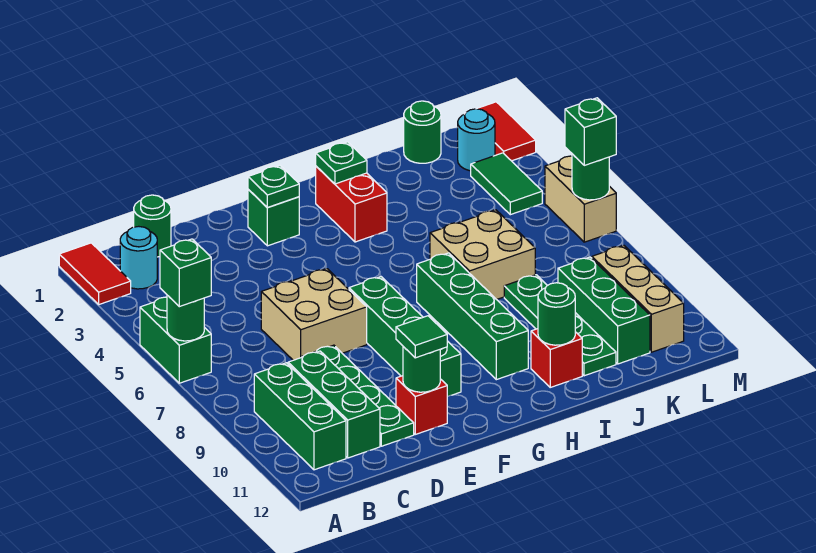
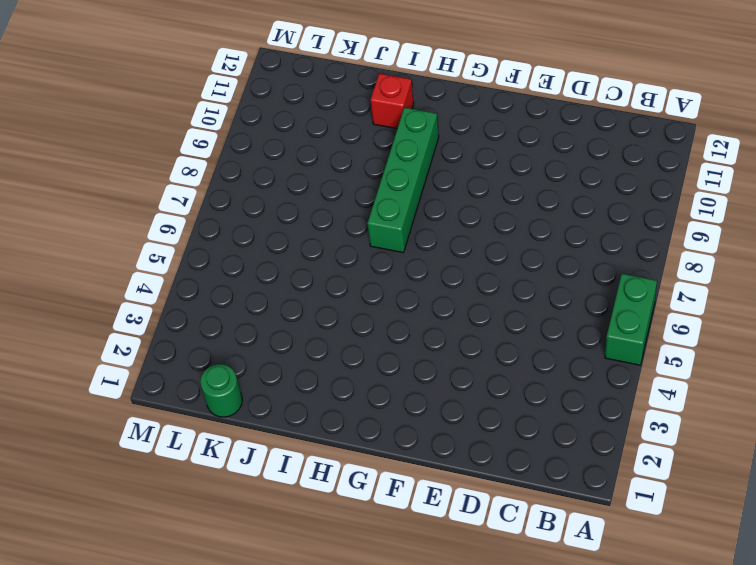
none -> red tile A1:A2 level 1
none -> cyan round brick B2 level 1
none -> green brick B9:B11 level 1
none -> green round brick C1 level 1

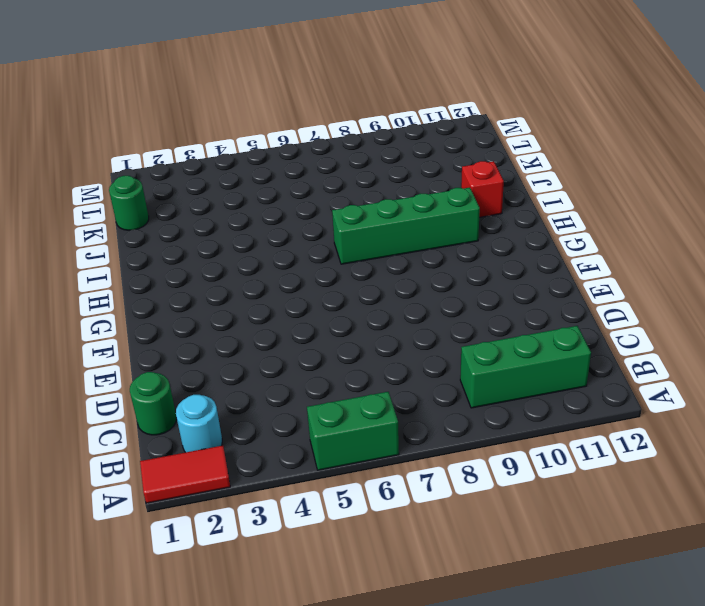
none -> green brick C9:C11 level 1
none -> tan brick D6:E7 level 1
none -> green plate D8:D11 level 1
none -> red brick E11 level 1

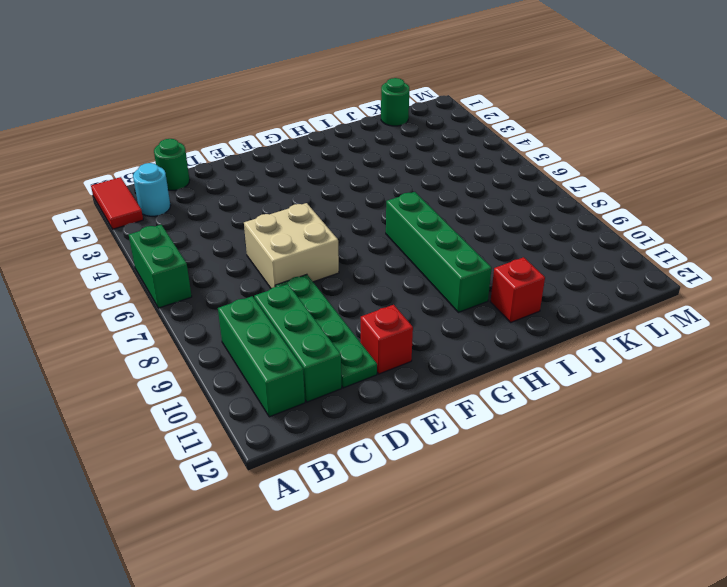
none -> green brick F2 level 1
none -> green brick F7:F10 level 1
none -> red brick H2:H3 level 1
none -> tan brick I6:J7 level 1

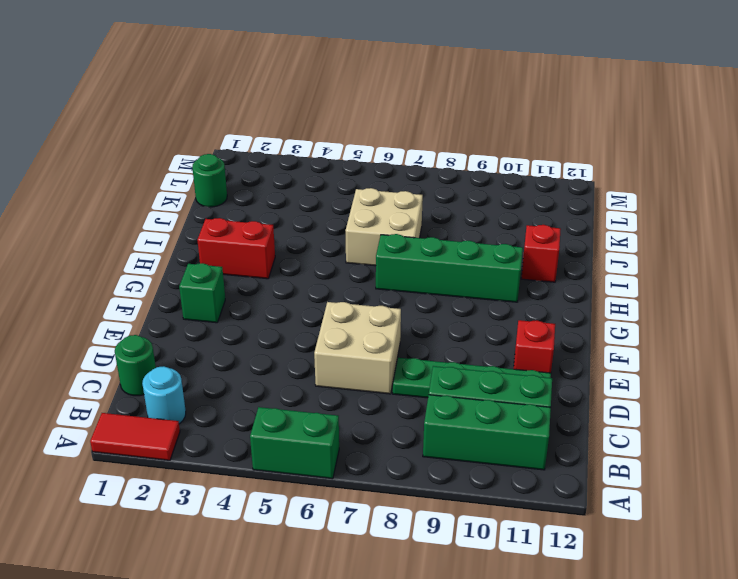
none -> green brick F7:F10 level 1
none -> green plate J8:J11 level 1
none -> green brick K9:K11 level 1
none -> cyan round brick L2 level 1

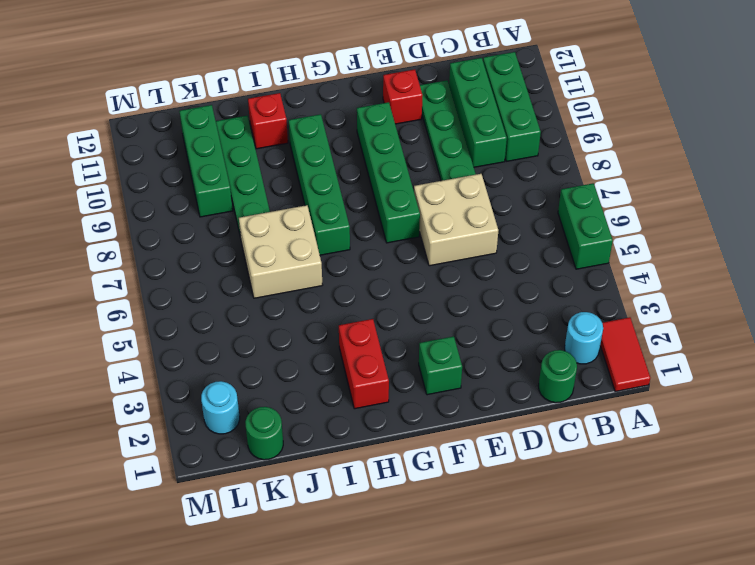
none -> green tile L3:L4 level 1
none -> tan brick L9:L11 level 1
none -> red tile M1:M2 level 1
none -> tan brick M5:M6 level 1

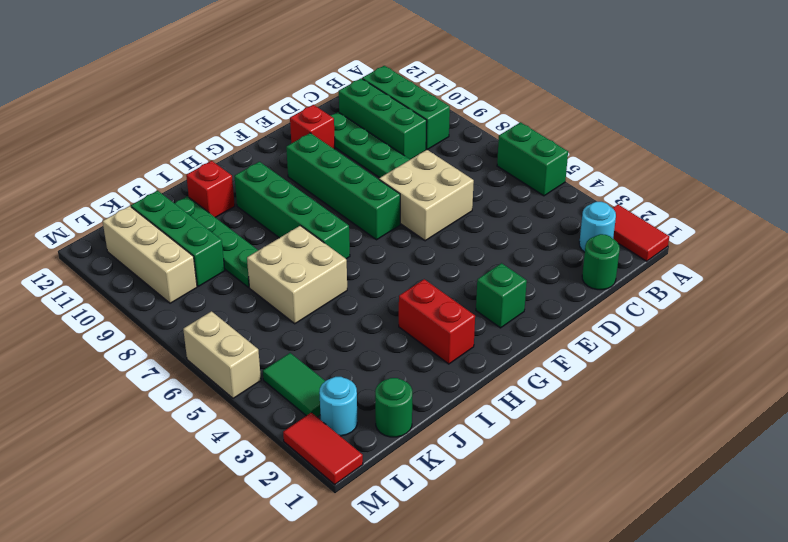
none -> green round brick A6 level 2
none -> green round brick E11 level 2
none -> green plate F2 level 2
none -> green plate H2 level 2

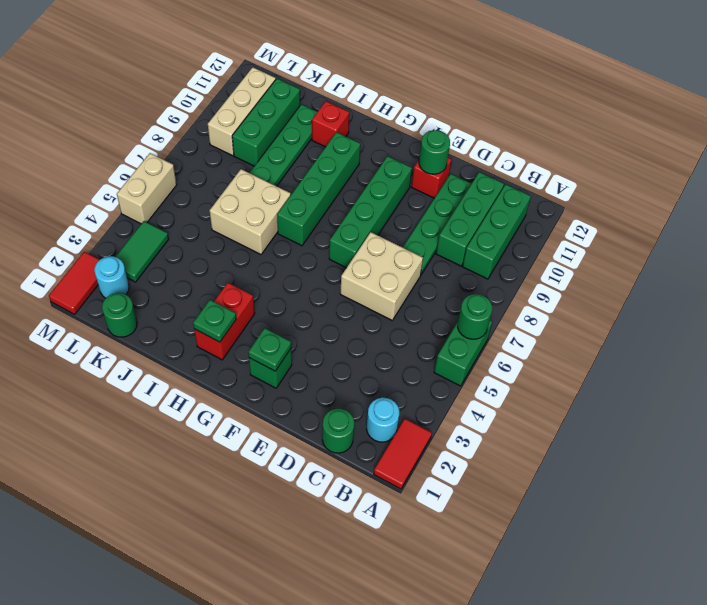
none -> green round brick I11 level 2
none -> green round brick M6 level 2
none -> green brick A6 level 3
none -> green tile E11 level 3

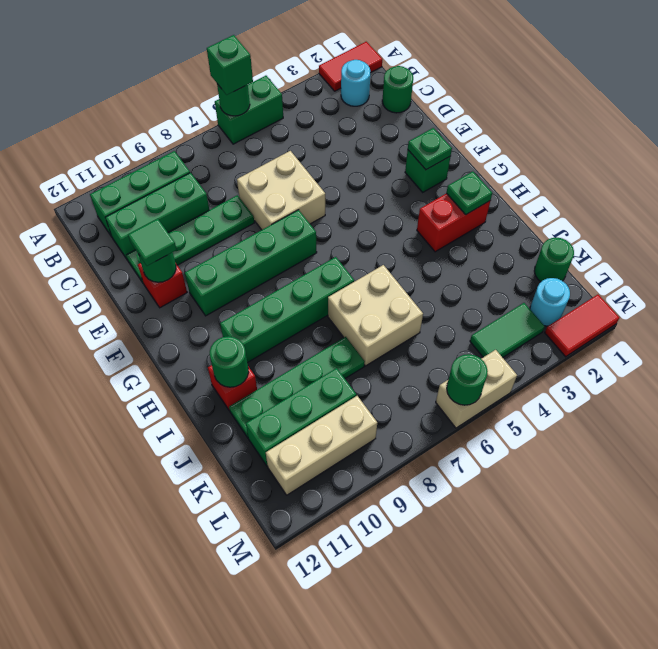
none -> green brick M6 level 3

